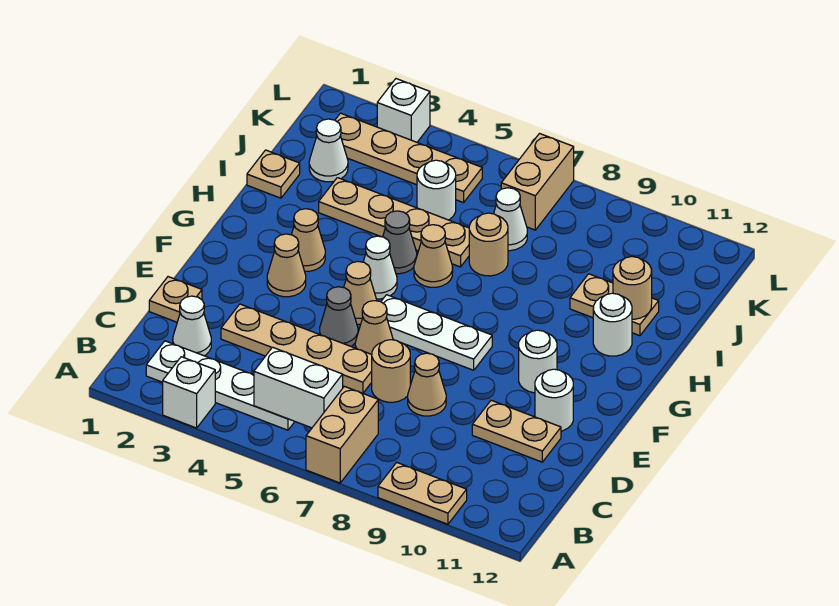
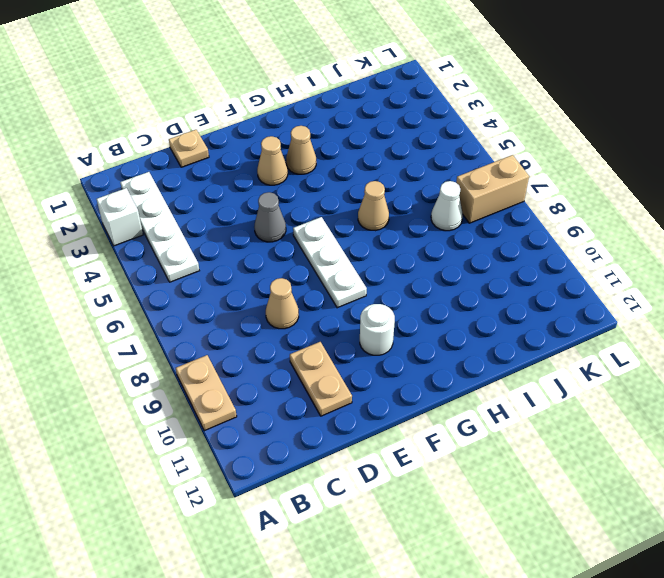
none -> tan brick A7:B7 level 1
none -> white cone C2 level 1
none -> tan plate D3:D6 level 1
none -> tan round brick D7 level 1

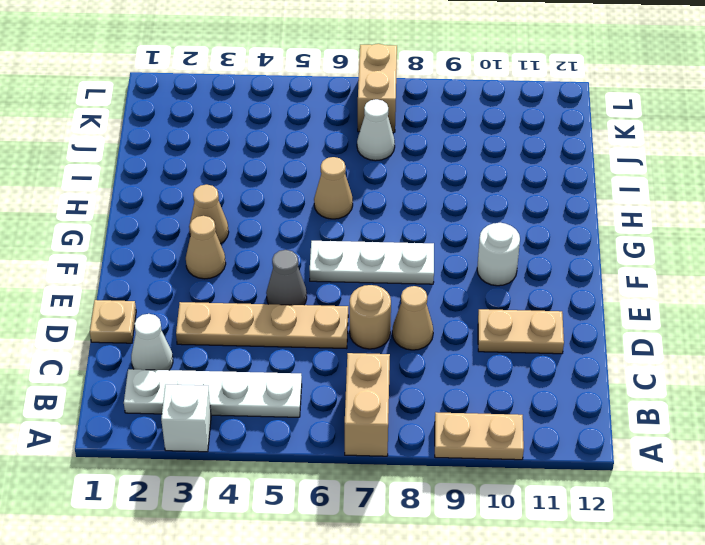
none -> tan cone E6 level 1
none -> white round brick E11 level 1
none -> tan cone F5 level 1
none -> white cone G5 level 1

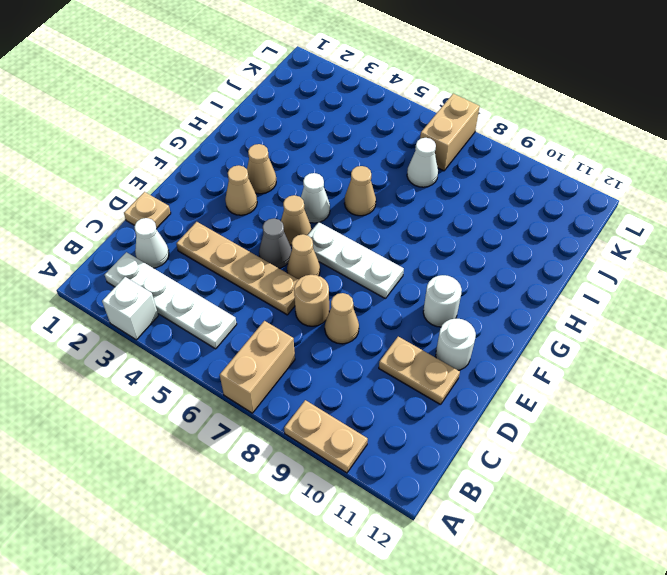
none -> grey cone H5 level 1
none -> white round brick H11 level 1
none -> tan plate I1 level 1
none -> tan plate I3:I6 level 1

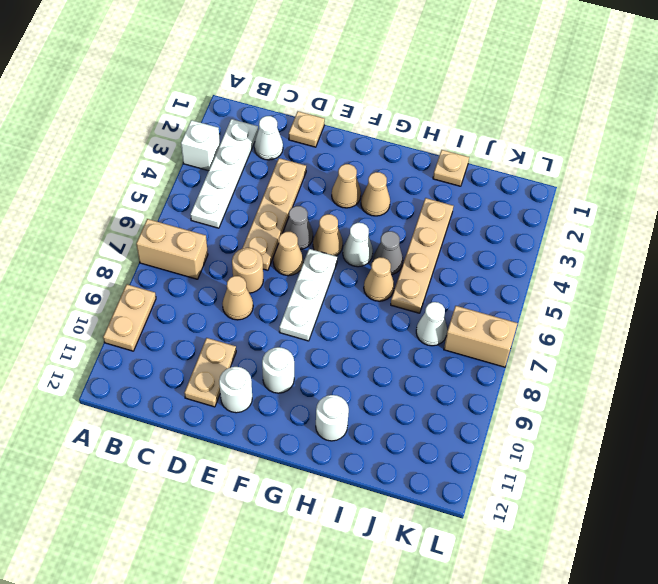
none -> tan round brick I7 level 1
none -> tan plate I10:I11 level 1
none -> white cone J2 level 1
none -> white round brick J5 level 1

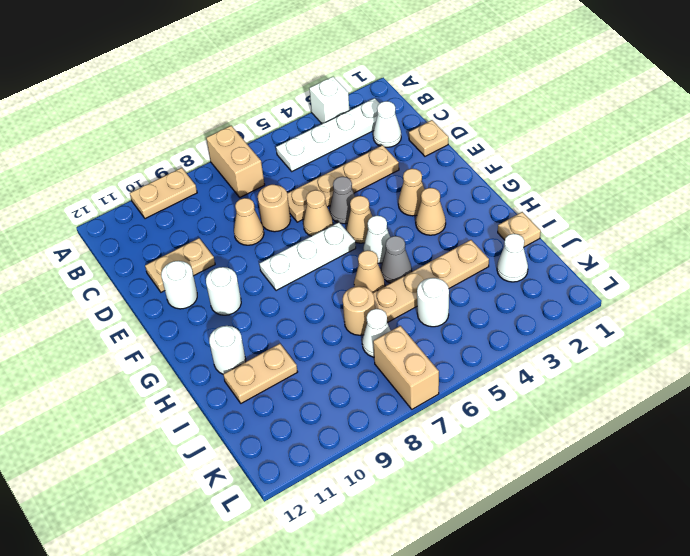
none -> tan plate K2:K5 level 1
none -> white brick L3 level 1
none -> white brick B5:B6 level 2
none -> tan round brick I11 level 2

